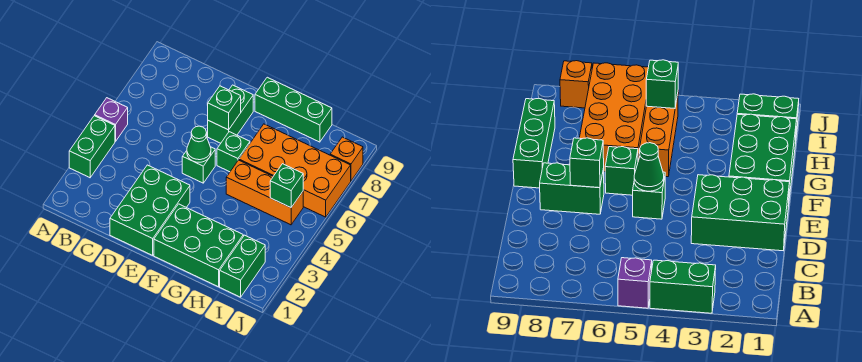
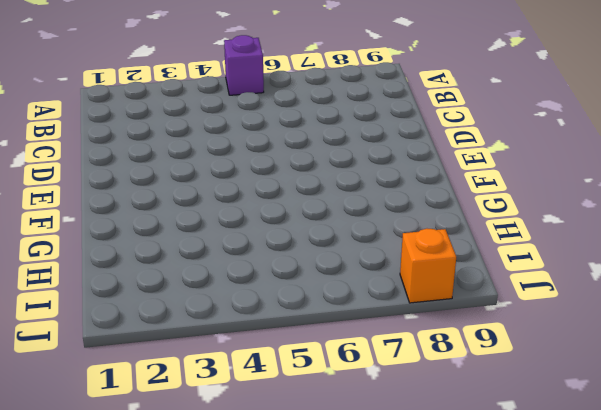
none -> green brick A3:A4 level 1
none -> green brick D1:E3 level 1
none -> green brick E5 level 1

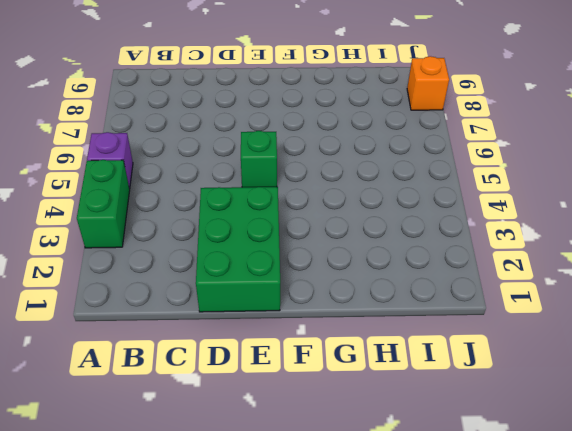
none -> green brick E7:E8 level 1
none -> green brick F1:H2 level 1
none -> green brick F6 level 1

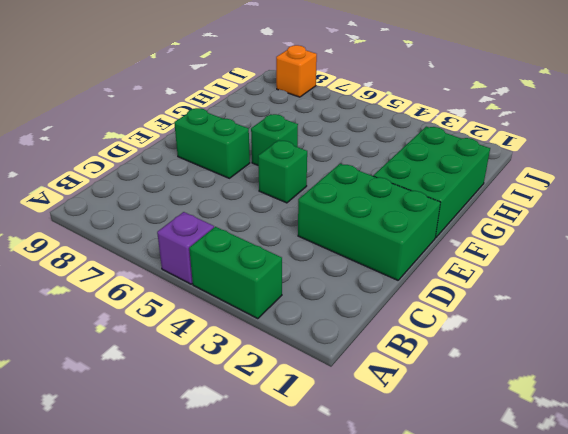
none -> green brick F9:H9 level 1
none -> orange brick G5:I5 level 1
none -> orange brick G6:J7 level 1

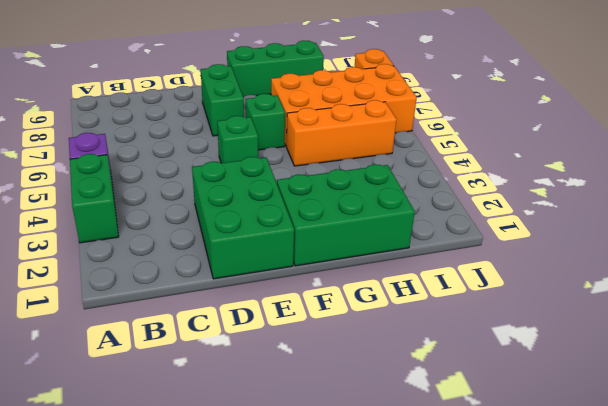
none -> green brick I1:I2 level 1
none -> green cone E5 level 2
none -> green brick E7 level 2

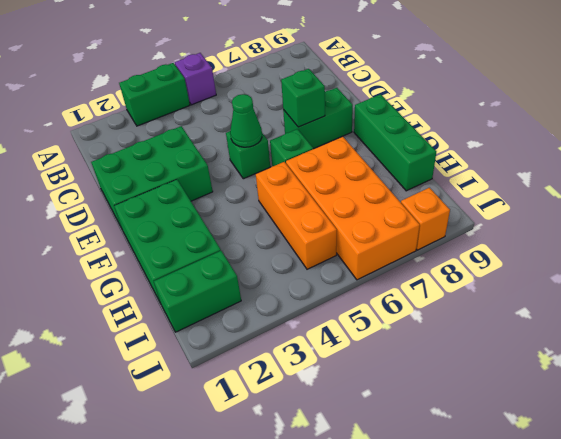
none -> green brick I5 level 2

